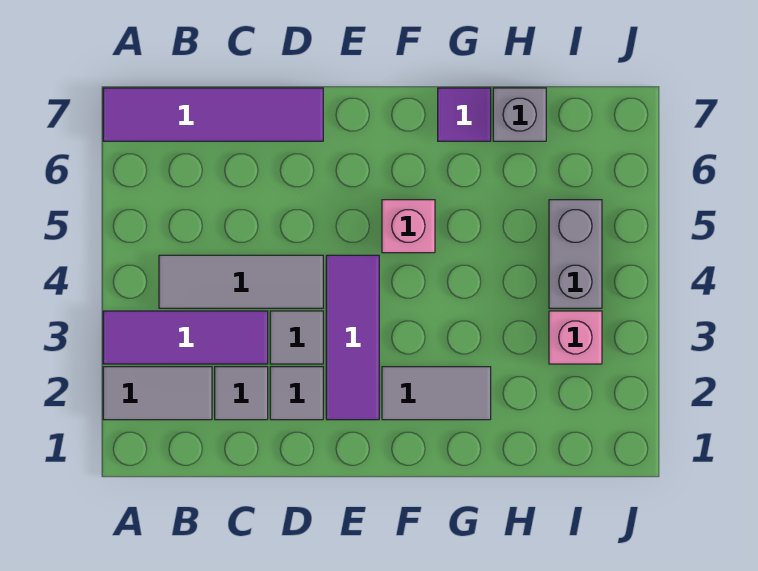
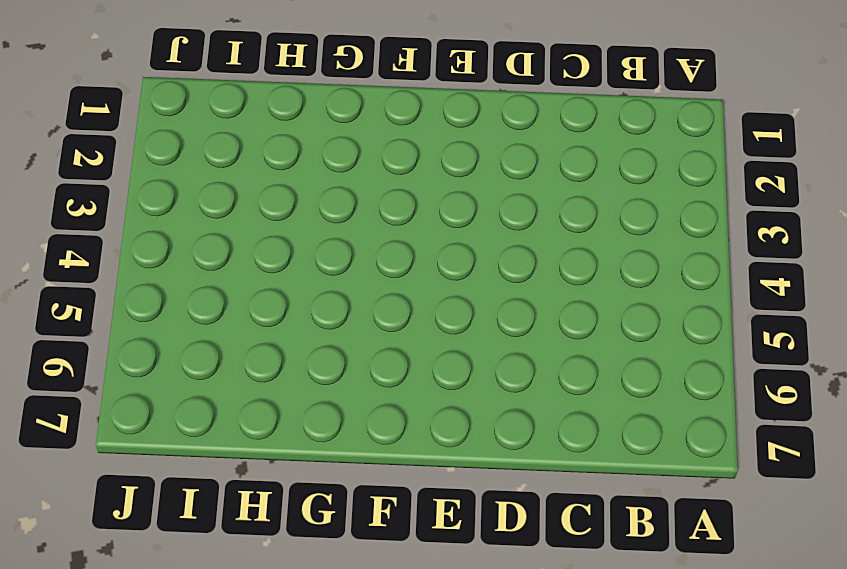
none -> grey tile A2:B2 level 1
none -> purple tile A3:C3 level 1
none -> purple tile A7:D7 level 1

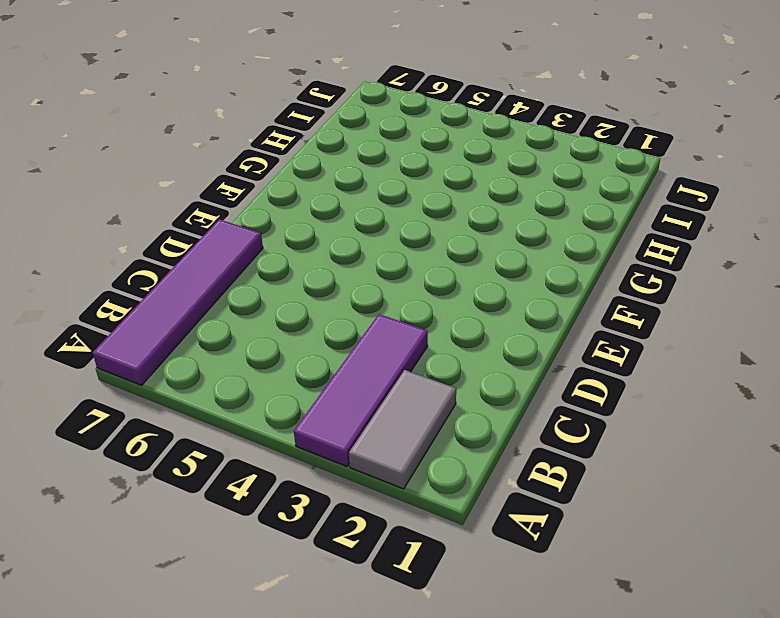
none -> grey tile B4:D4 level 1
none -> grey tile C2 level 1
none -> grey tile D2 level 1

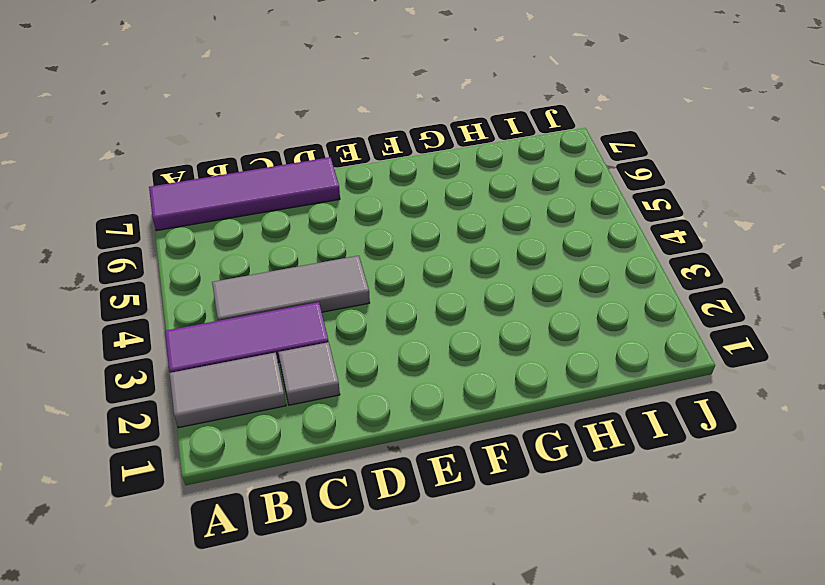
none -> grey tile D2 level 1
none -> grey tile D3 level 1
none -> purple tile E2:E4 level 1

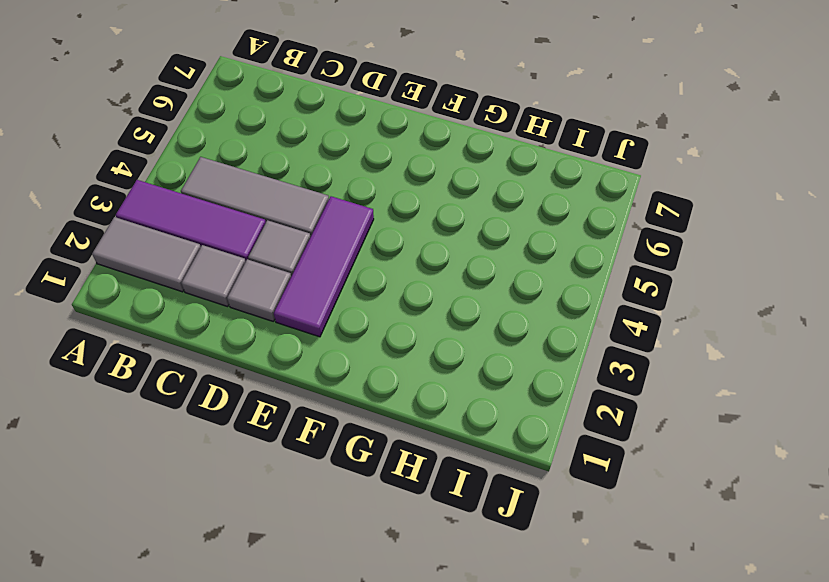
none -> purple tile A7:D7 level 1
none -> grey tile F2:G2 level 1
none -> pink brick F5 level 1

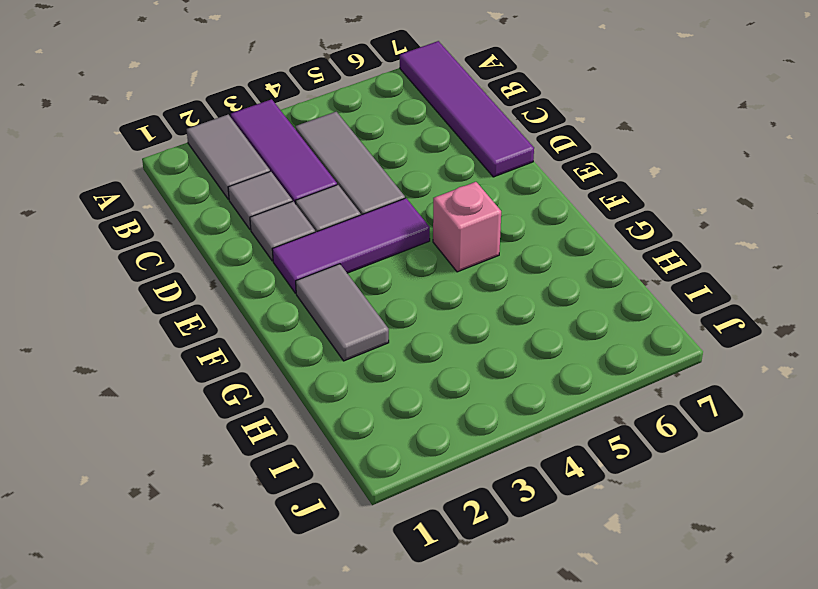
none -> purple tile G7 level 1
none -> grey brick H7 level 1
none -> pink brick I3 level 1

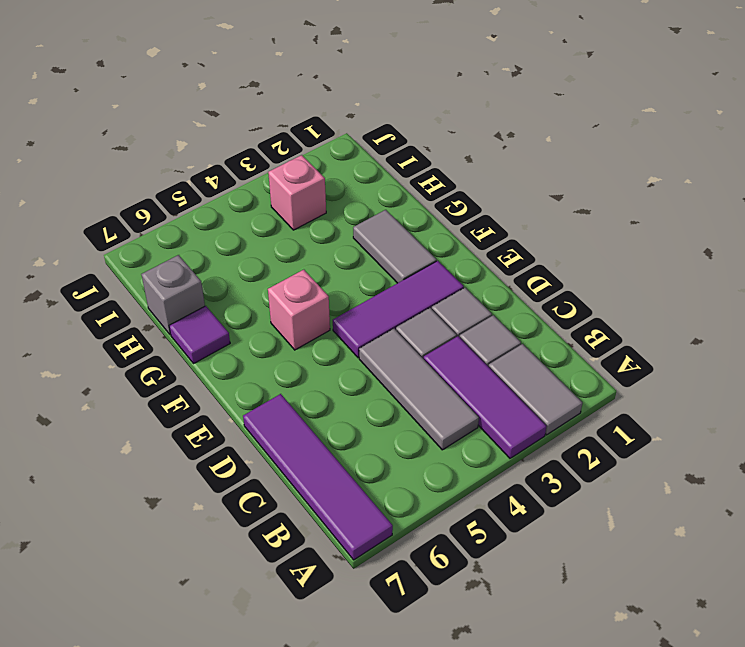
none -> grey brick I4:I5 level 1

